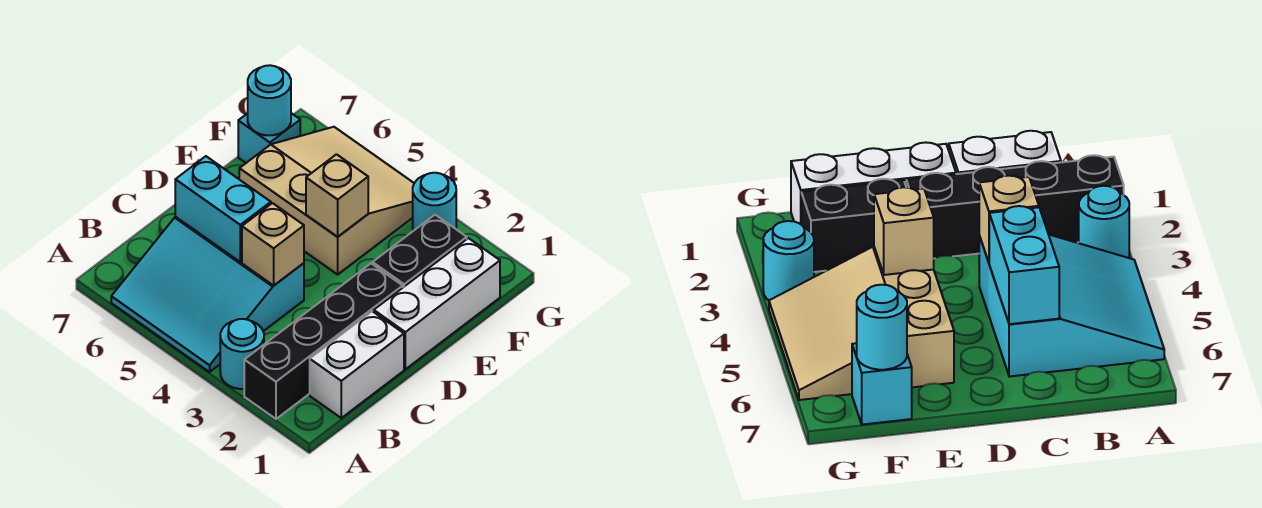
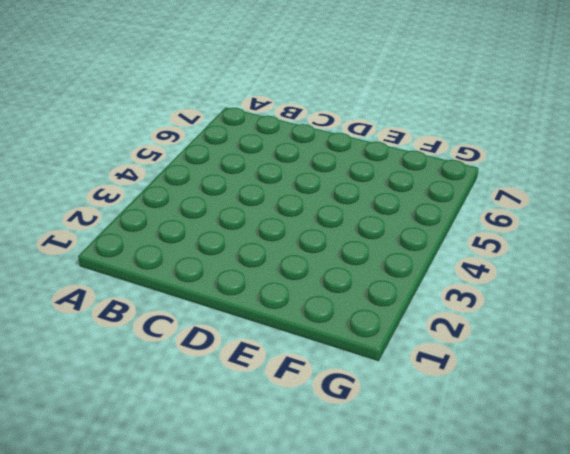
none -> black brick A2:D2 level 1
none -> cyan round brick A3 level 1
none -> cyan slope A4:C6 level 1 top C

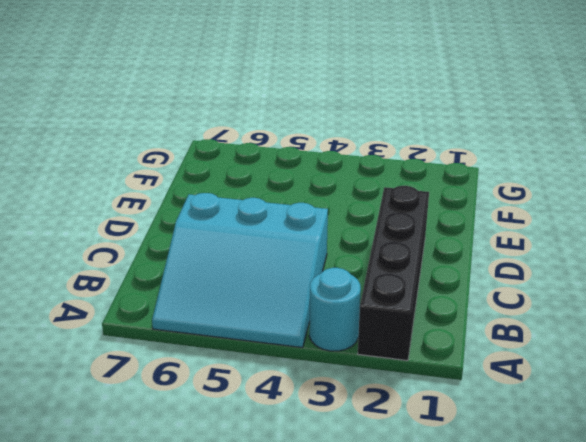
none -> white brick B1:C1 level 1
none -> white brick D1:F1 level 1
none -> black brick E2:F2 level 1

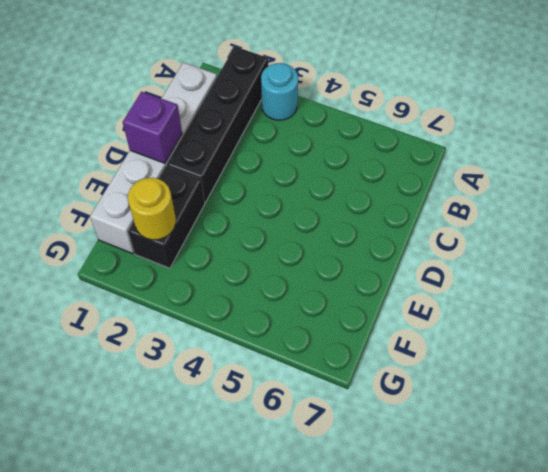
purple brick D1 level 2 -> none
yellow round brick F2 level 2 -> none
none -> cyan slope A4:C6 level 1 top C
none -> tan slope E4:G6 level 1 top E
none -> cyan brick F7 level 1

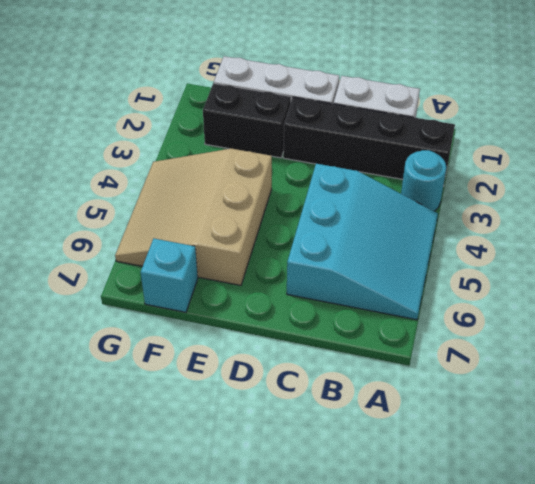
none -> cyan round brick G3 level 1
none -> tan brick C4 level 2
none -> cyan brick C5:C6 level 2

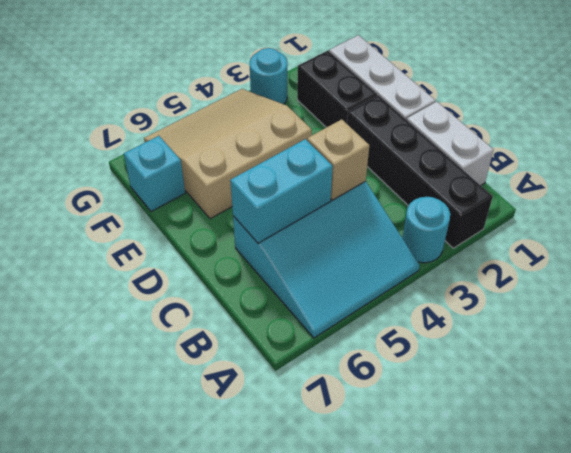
none -> tan brick E4 level 2
none -> cyan round brick F7 level 2

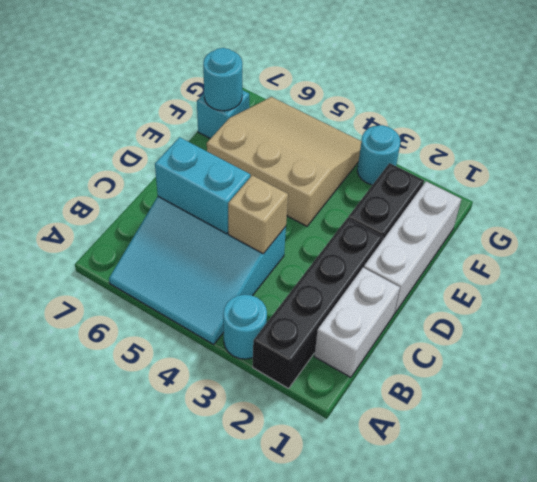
none -> tan brick E4 level 2

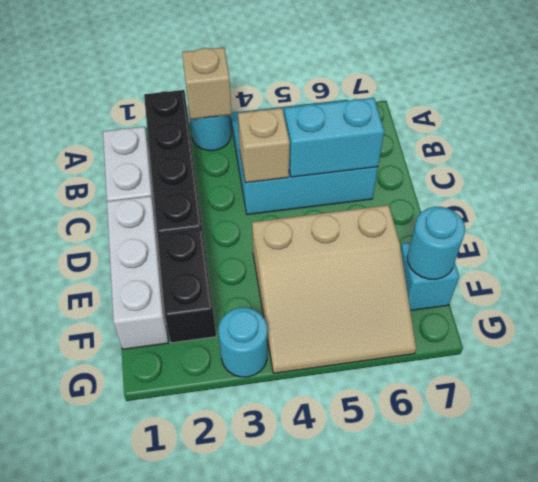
tan brick A3 level 2 -> tan brick E4 level 2

